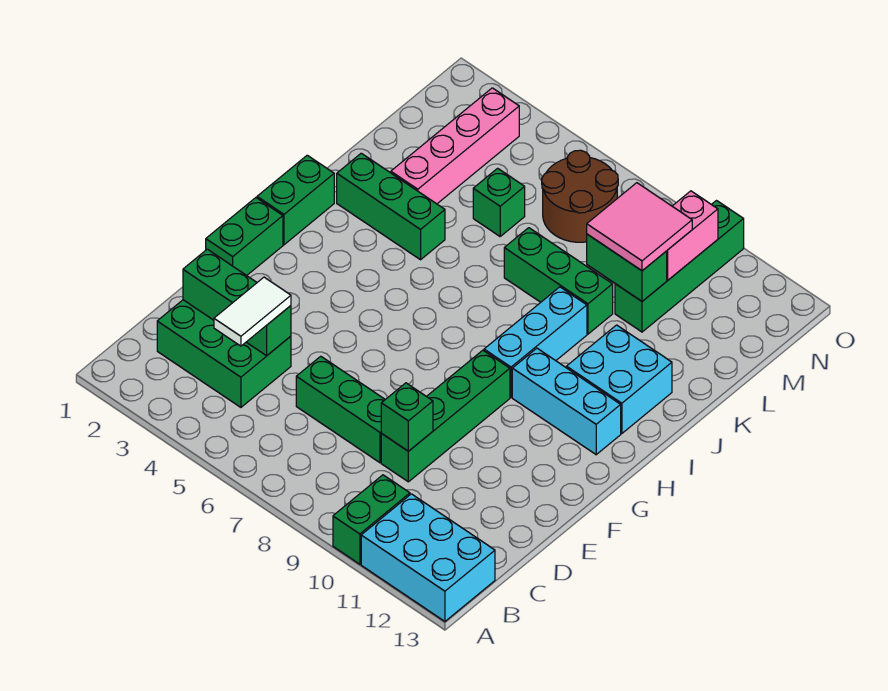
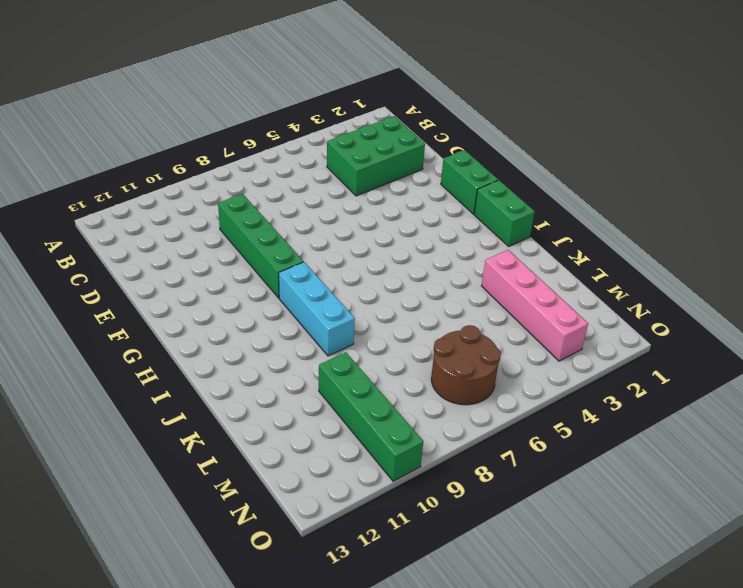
none -> green brick A10:B10 level 1
none -> cyan brick A11:B13 level 1
none -> green brick D6:D8 level 1

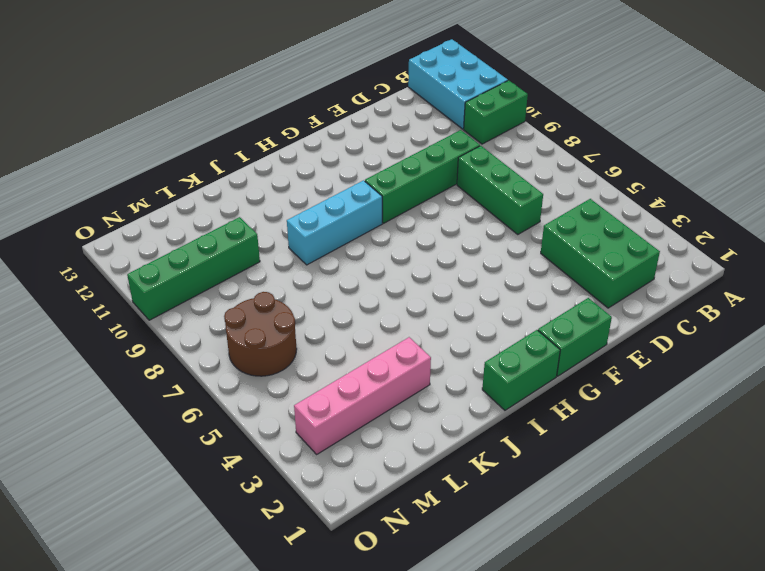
none -> cyan brick H10:H12 level 1
none -> cyan brick I11:J12 level 1
none -> green brick J2:J4 level 1

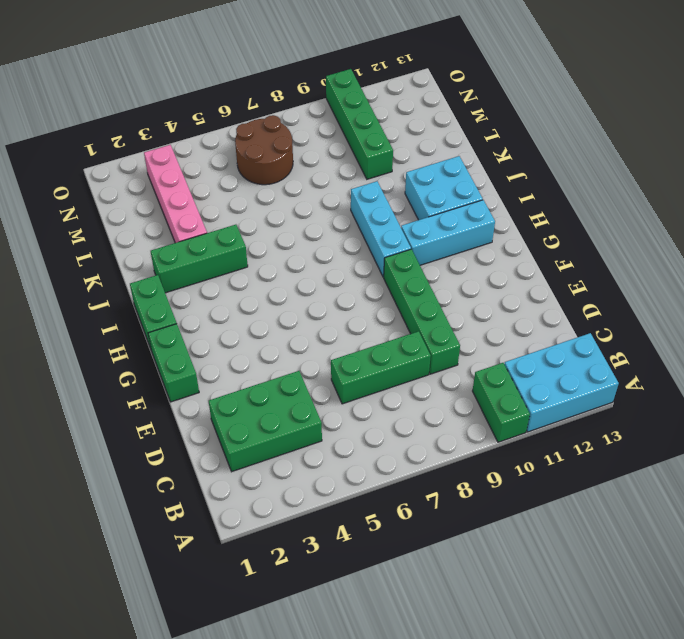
none -> green brick K7:K9 level 1
none -> green brick L5 level 1
none -> green brick D2:D4 level 2

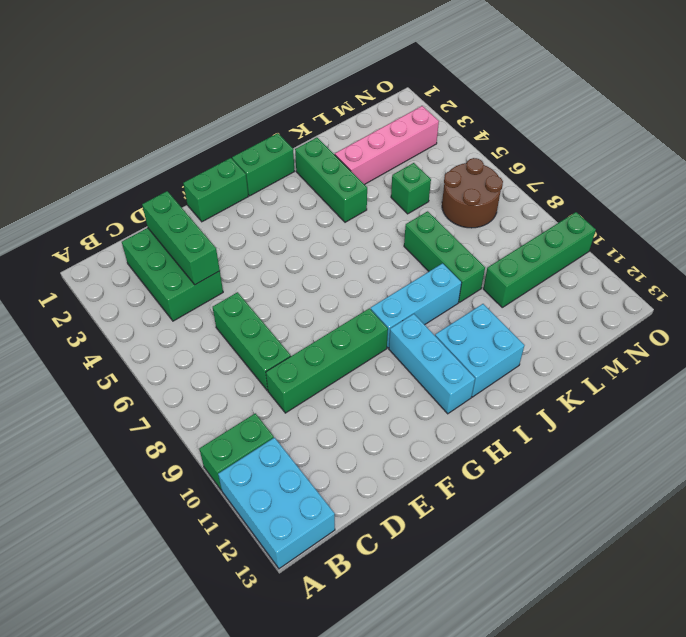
none -> green brick D9 level 2
none -> green brick L9:L10 level 2
none -> pink brick M10:N10 level 2

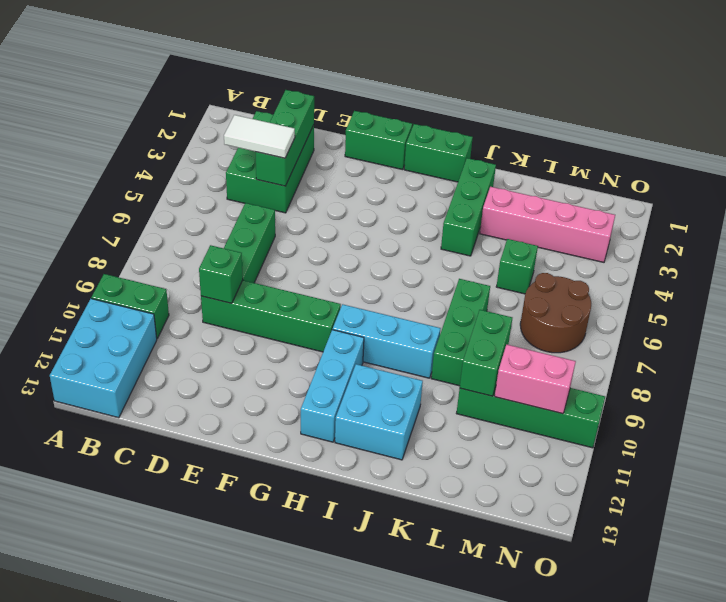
none -> pink tile L9:M10 level 3

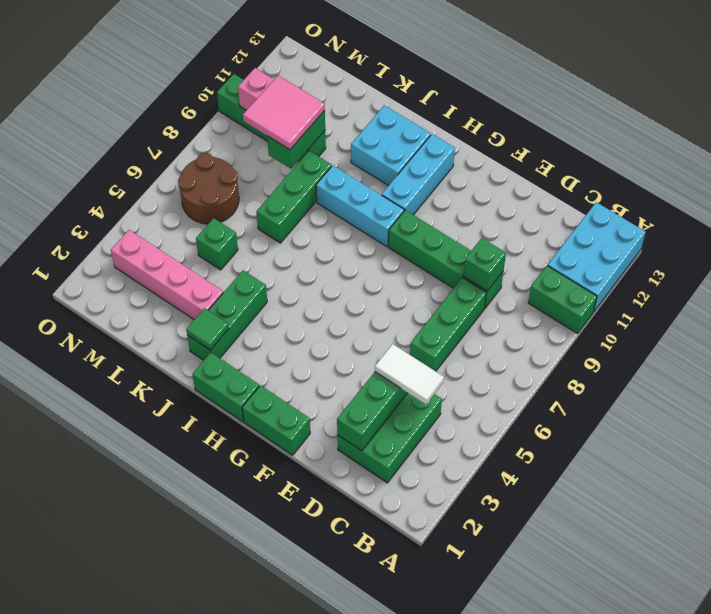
green tile J2 level 2 -> none

